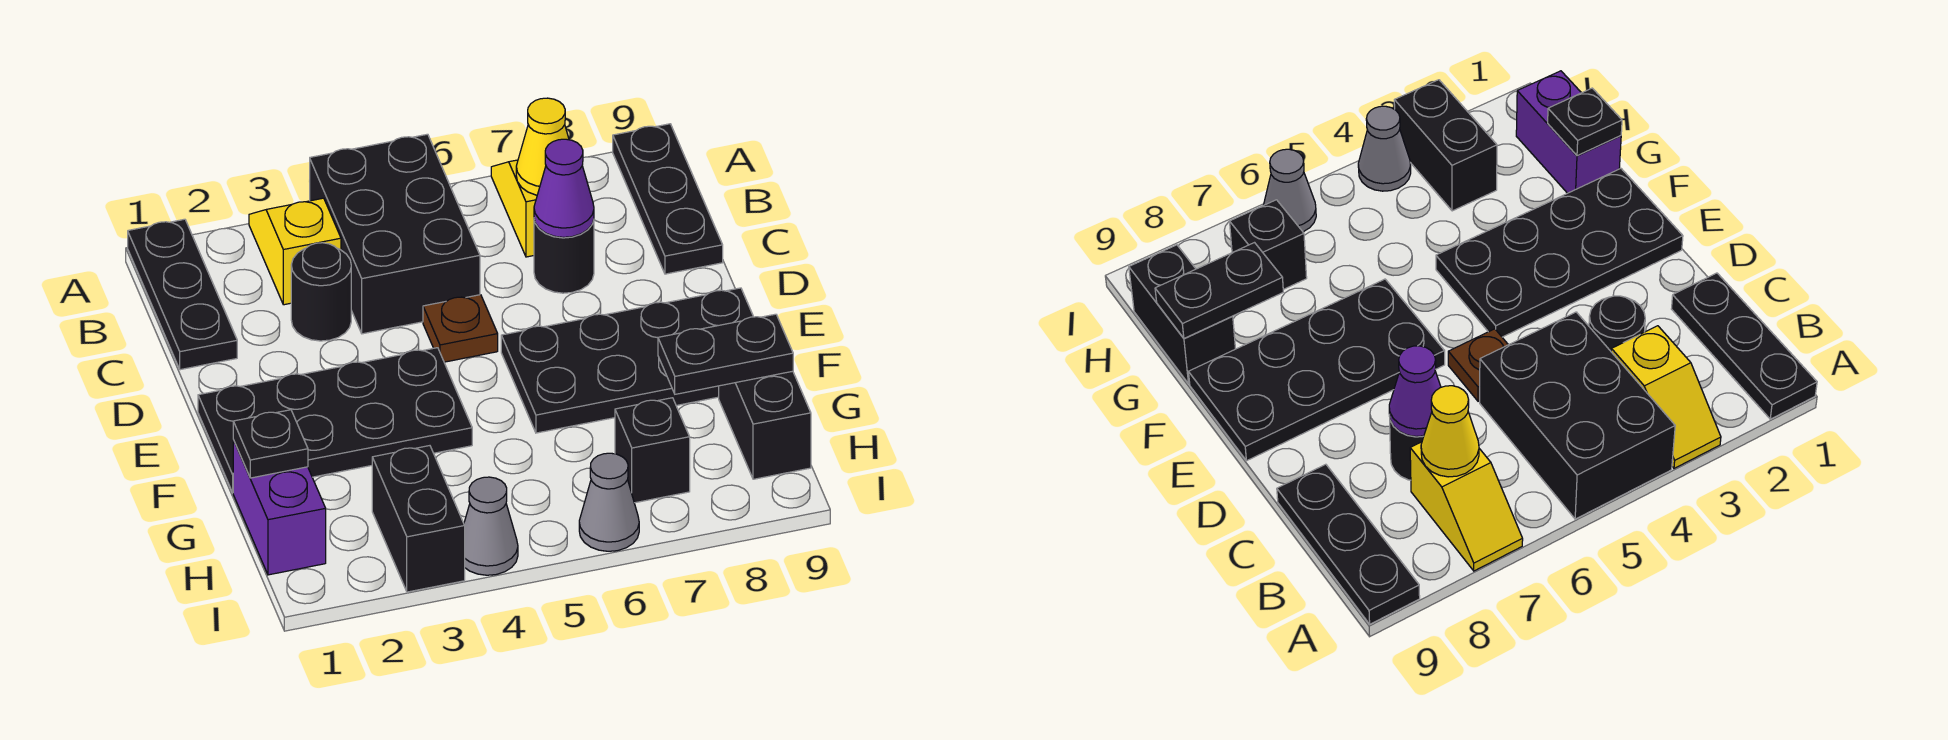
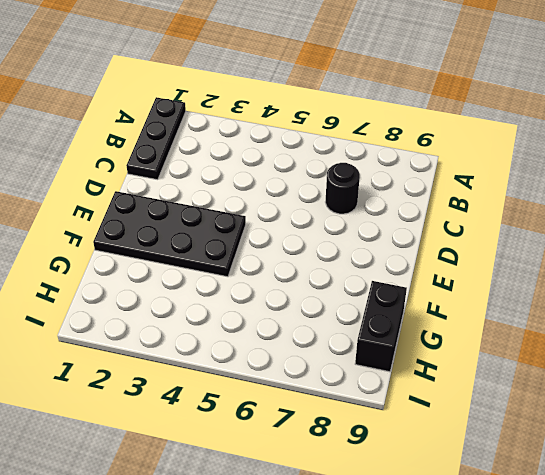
none -> yellow slope A3:B3 level 1 top B
none -> black brick A4:C5 level 1
none -> yellow slope A7:B7 level 1 top B

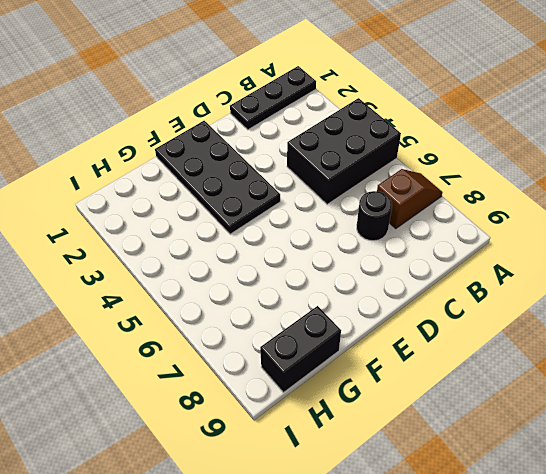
brown slope A7:B7 level 1 top B -> yellow slope A7:B7 level 1 top B
none -> yellow slope A3:B3 level 1 top B
none -> black plate A9:C9 level 1
none -> black round brick C3 level 1

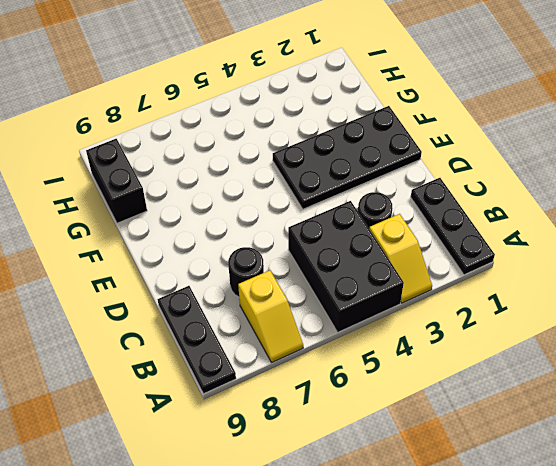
none -> brown plate D5 level 1
none -> black plate E6:F9 level 1
none -> purple brick G1:H1 level 1

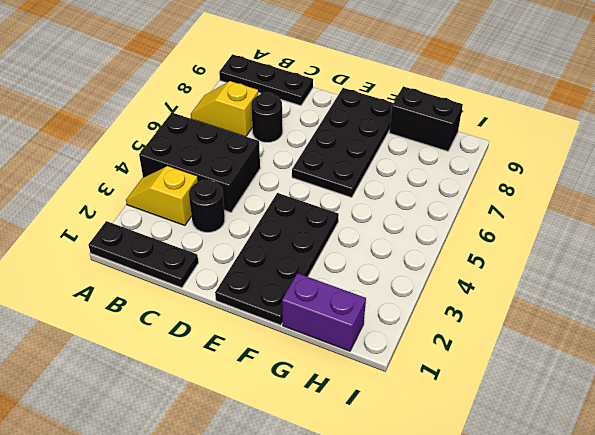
none -> brown plate D5 level 1
none -> black brick H3:I3 level 1
none -> black brick H7 level 1

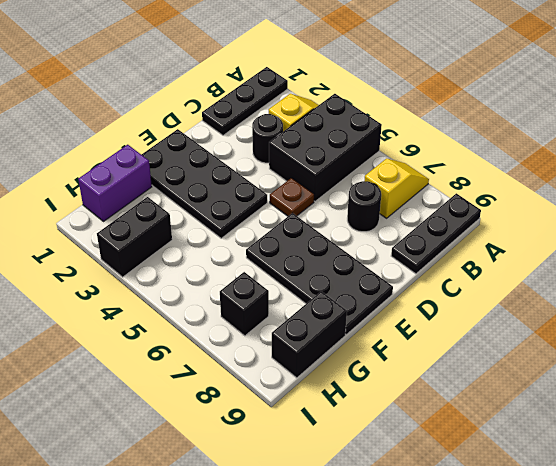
none -> grey cone I4 level 1
none -> grey cone I6 level 1
none -> yellow cone B7 level 2

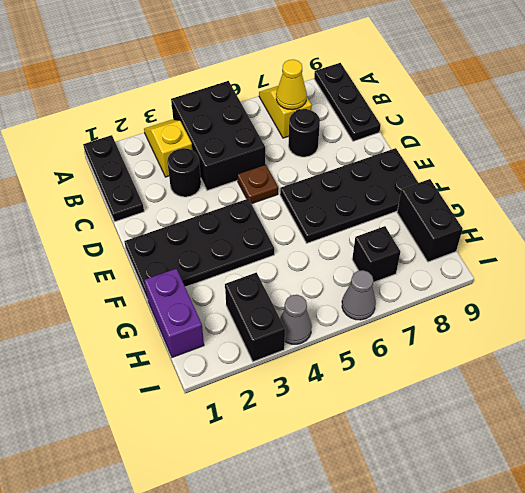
none -> purple cone C7 level 2
none -> black plate G1 level 2
none -> black plate G8:G9 level 2

